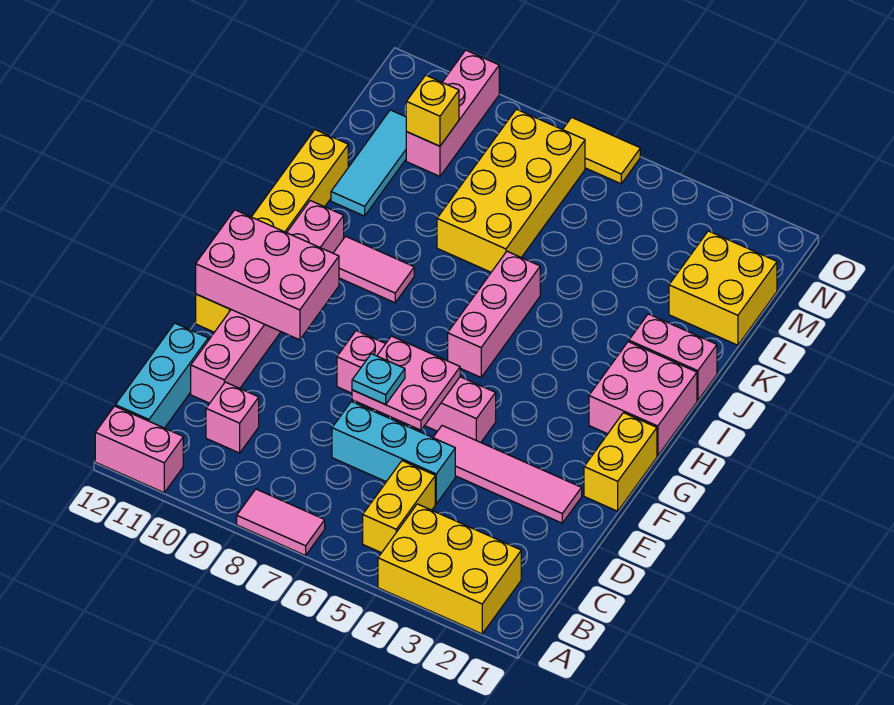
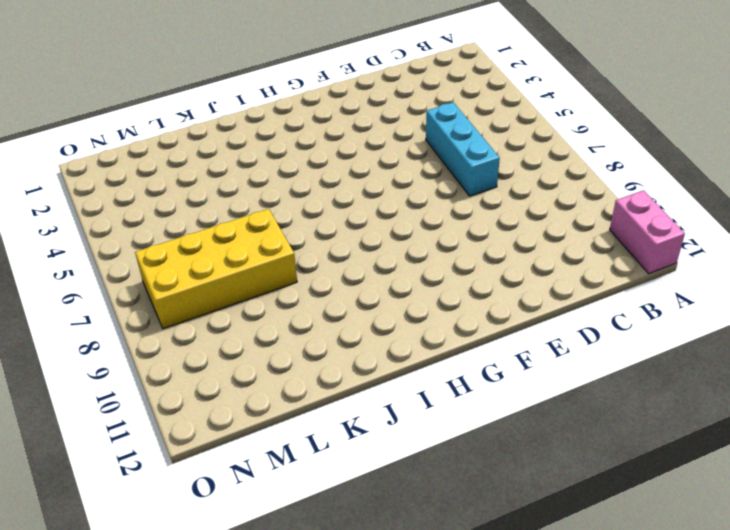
none -> yellow brick A2:B4 level 1
none -> pink tile A7:A8 level 1
none -> yellow brick B5:C5 level 1

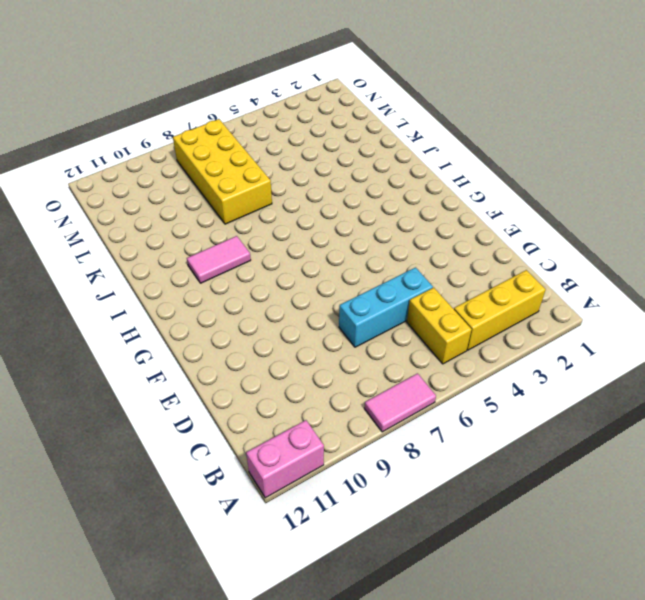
yellow brick B2:B4 level 1 -> yellow brick A2:B4 level 1
none -> cyan brick B12:D12 level 1
none -> pink brick C10 level 1
none -> pink brick D11:I11 level 1

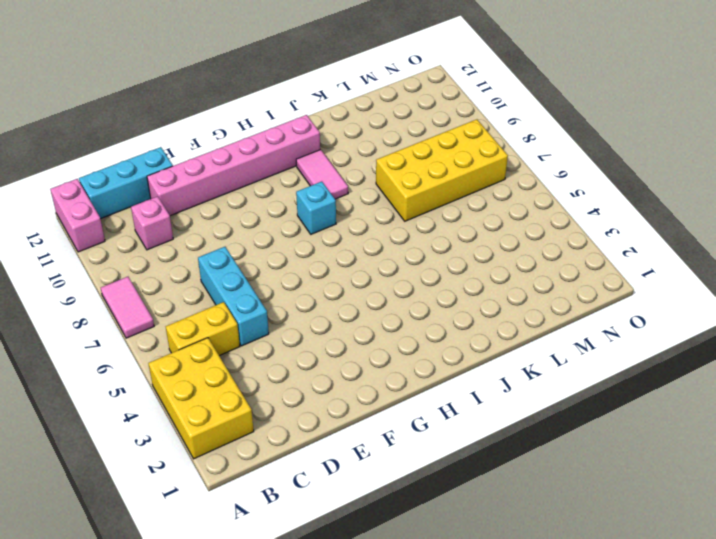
cyan brick H8 level 1 -> none
none -> pink tile E2:E5 level 1
none -> yellow brick F1:G1 level 1
none -> pink brick F5:F8 level 1

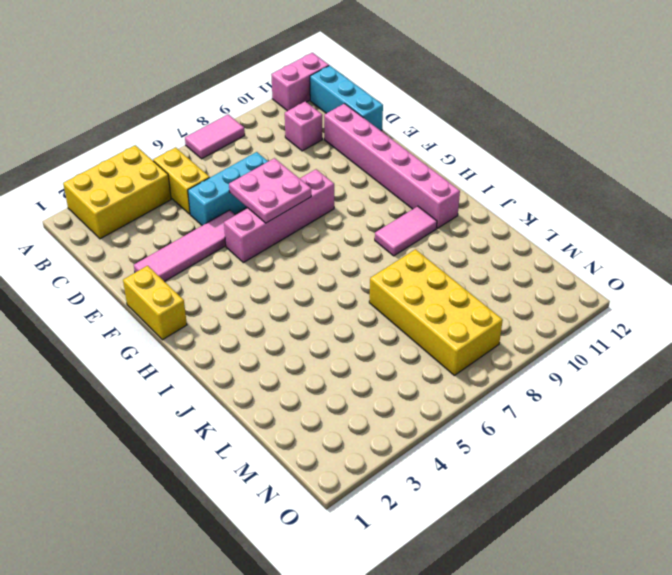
none -> yellow brick F12:K12 level 1
none -> pink brick H1:I2 level 1
none -> pink brick H6:J6 level 1

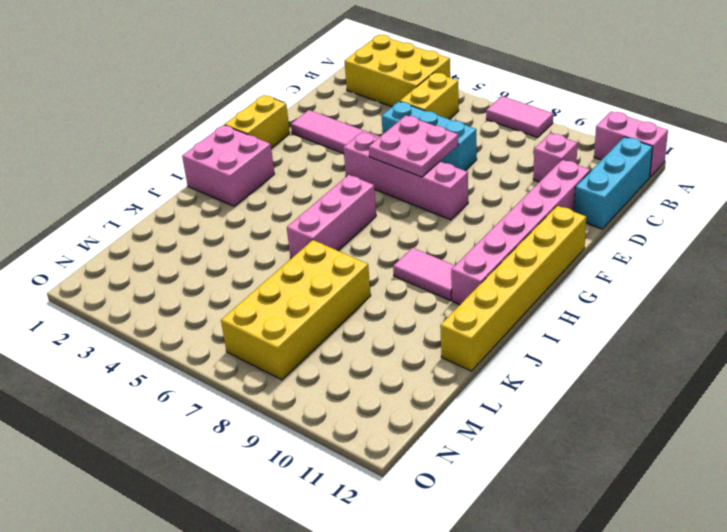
none -> pink brick J1:J2 level 1
none -> cyan tile K11:M11 level 1
none -> yellow brick L1:M2 level 1

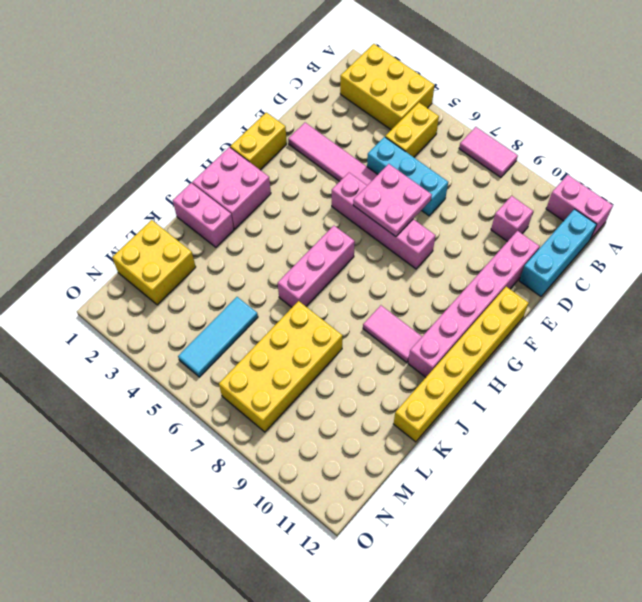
cyan tile L5:N5 level 1 -> cyan tile K11:M11 level 1
none -> pink brick M10:O10 level 1
none -> yellow tile O6:O7 level 1
none -> pink brick F10:G12 level 2

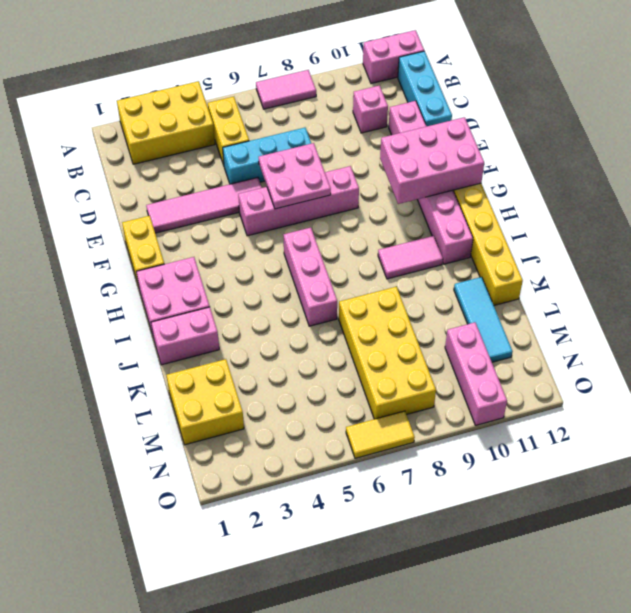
none -> yellow brick M10 level 2
none -> cyan plate E7 level 3

